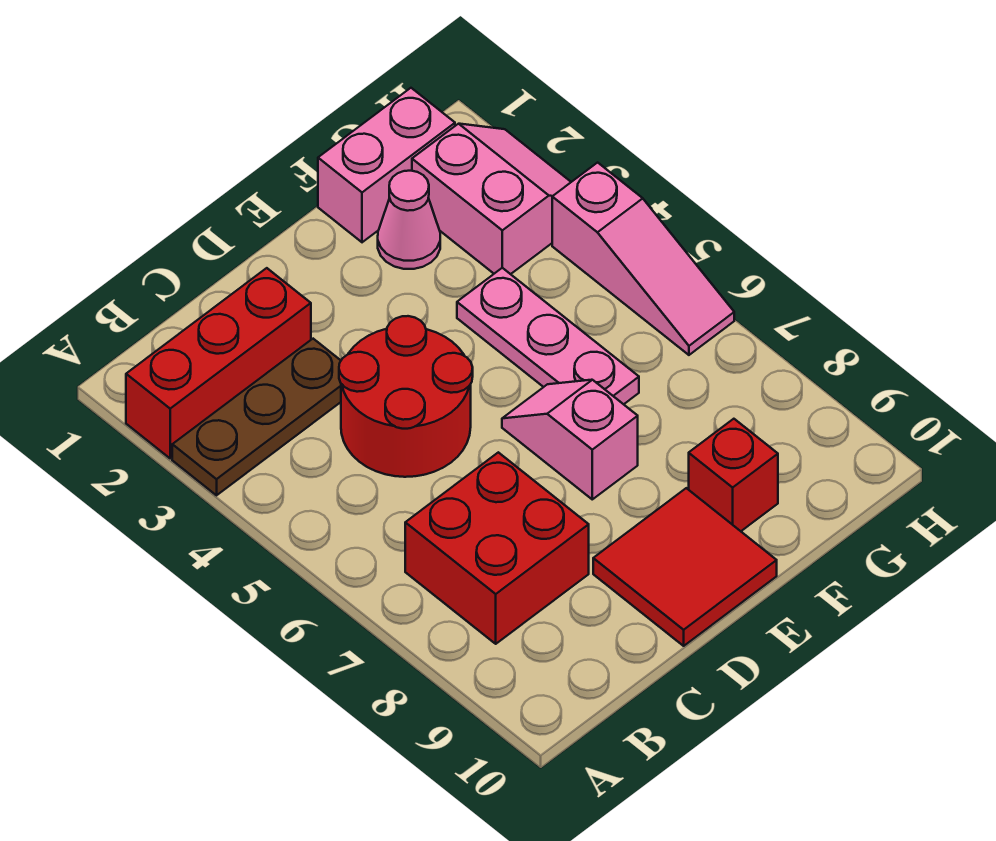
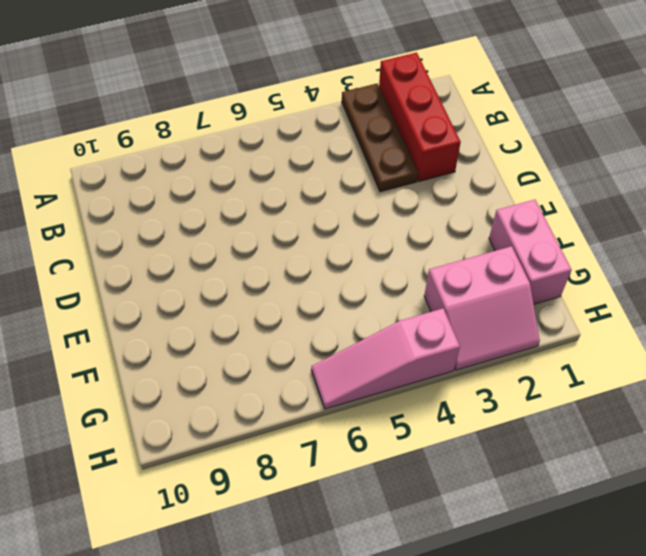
none -> red brick B7:C8 level 1
none -> red round brick C4:D5 level 1
none -> red tile D9:E10 level 1

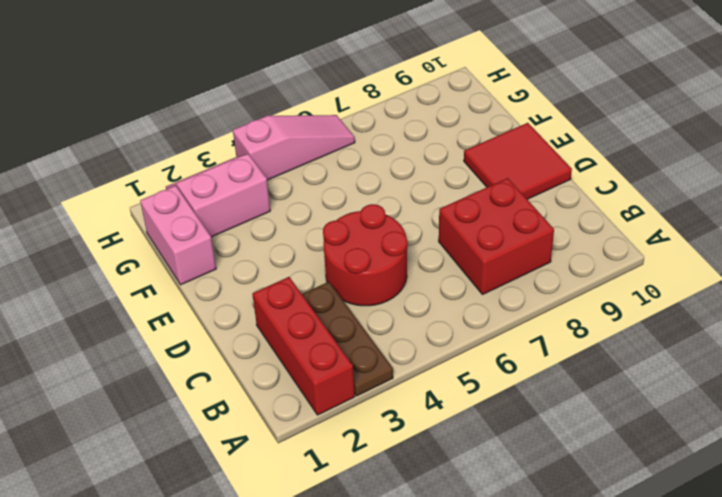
none -> pink slope E6:E7 level 1 top 7
none -> pink cone F2 level 1
none -> pink plate F4:F6 level 1

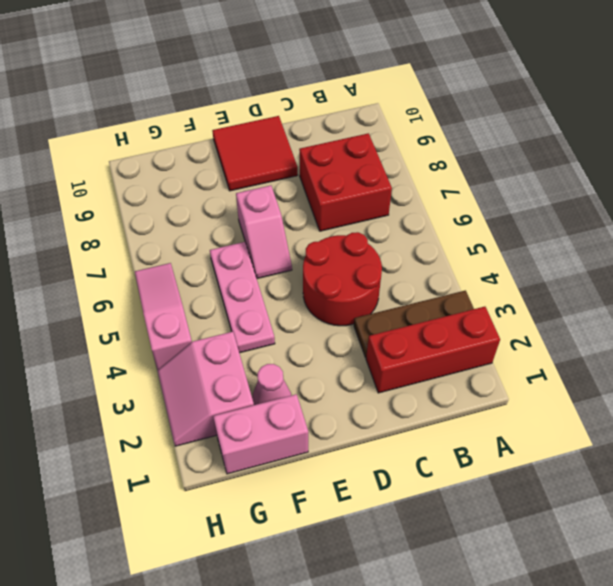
none -> red brick F9 level 1

